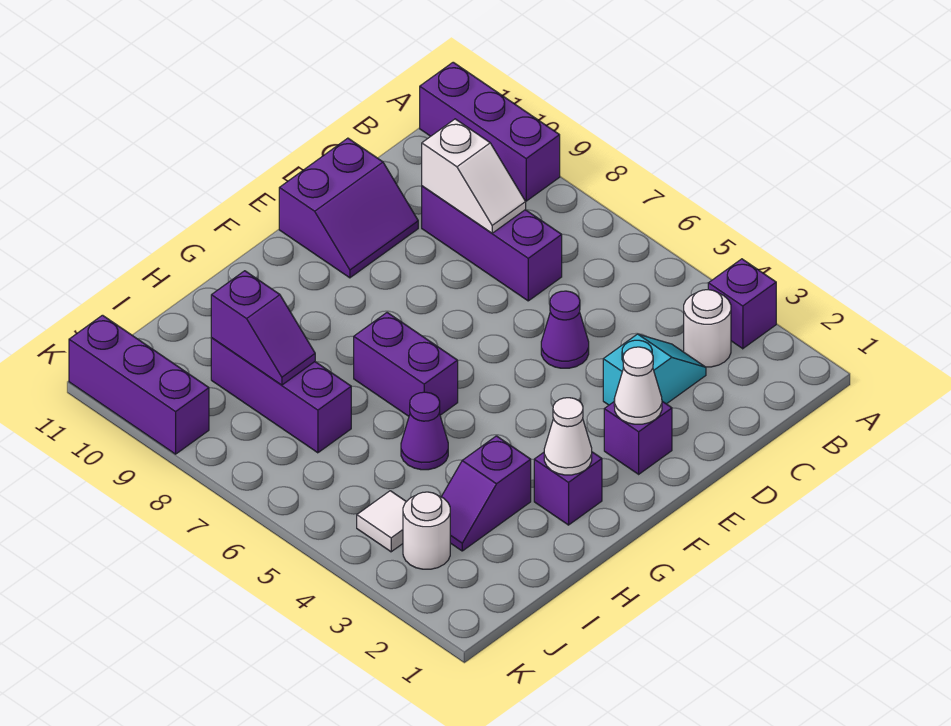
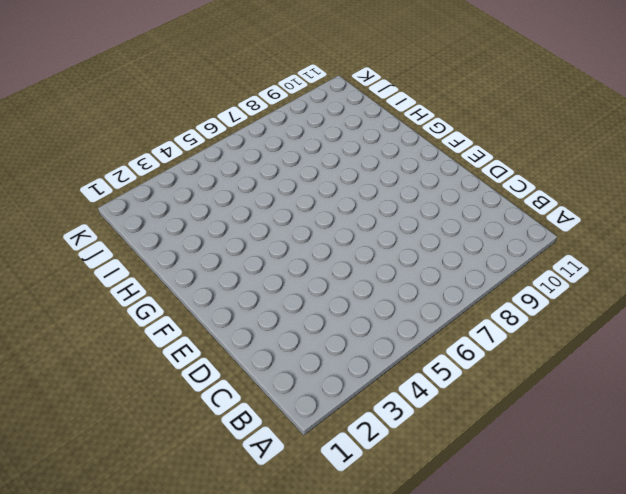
none -> purple brick A3 level 1
none -> purple brick A9:A11 level 1
none -> white round brick B3 level 1

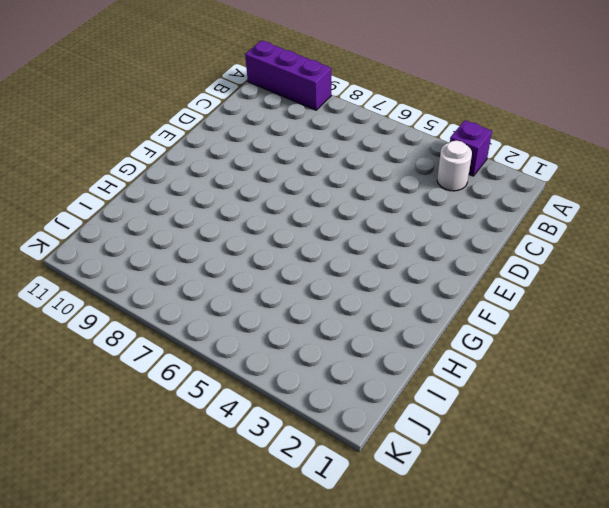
none -> cyan slope C3:D3 level 1 top D
none -> purple brick C7:C9 level 1
none -> purple cone D5 level 1

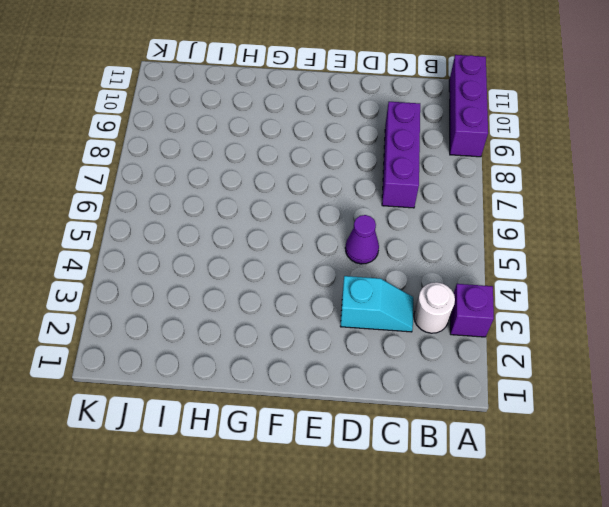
none -> purple slope D10:E11 level 1 top 11
none -> purple brick E2 level 1
none -> purple brick G2 level 1

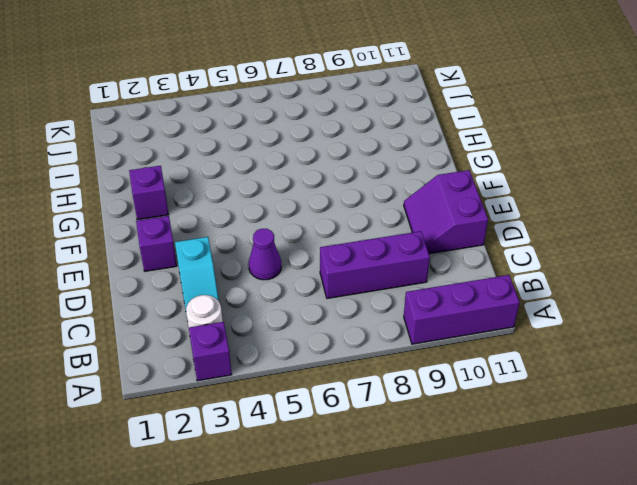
none -> purple brick G6:G7 level 1
none -> purple slope H3:I3 level 1 top H
none -> purple cone H5 level 1

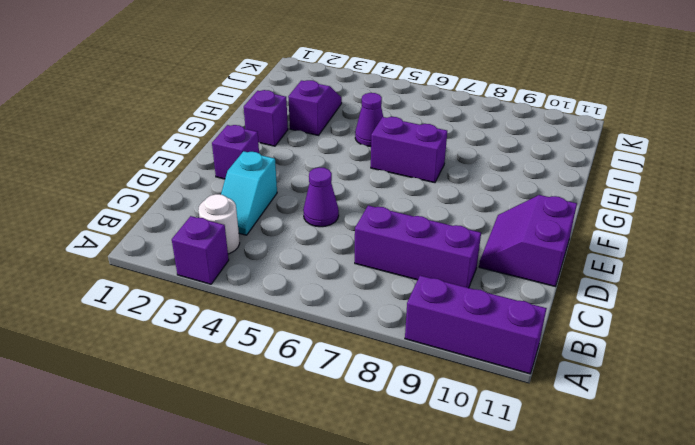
none -> purple brick I7:I9 level 1
none -> white round brick J3 level 1
none -> white tile J4 level 1

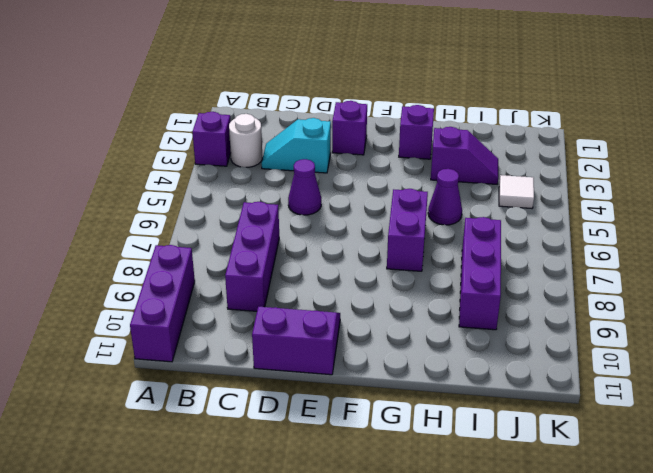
none -> white round brick J3 level 1
none -> purple brick K9:K11 level 1
none -> white slope C8:C9 level 2 top 9

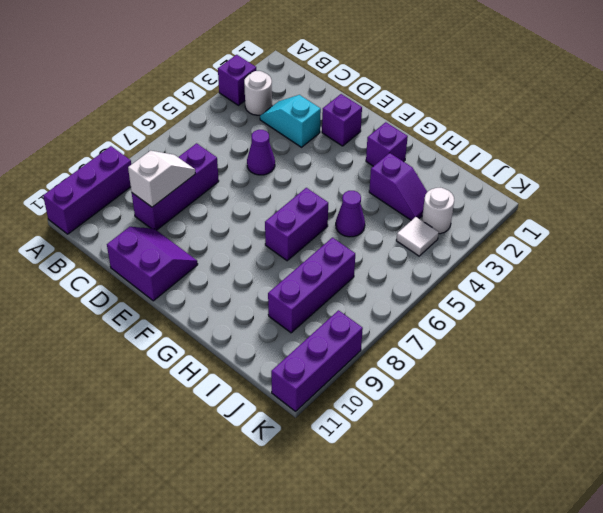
none -> white cone E2 level 2
none -> white cone G2 level 2
none -> purple slope I8:I9 level 2 top 9

